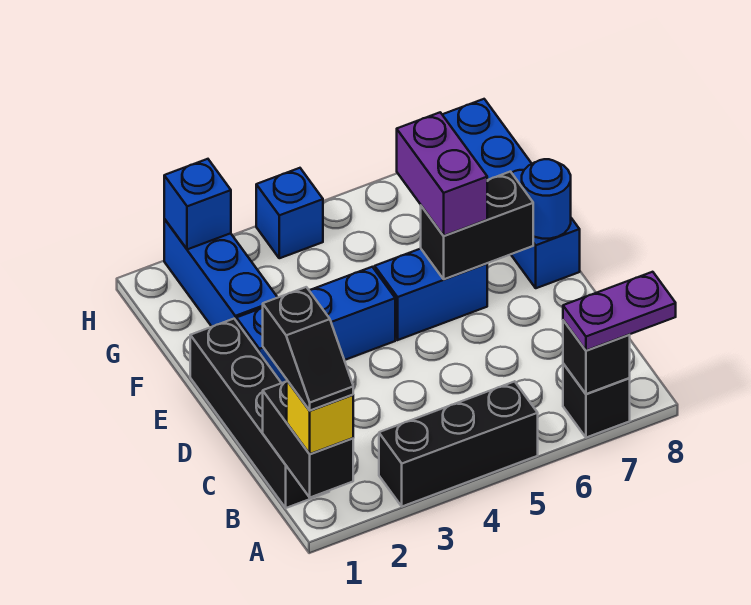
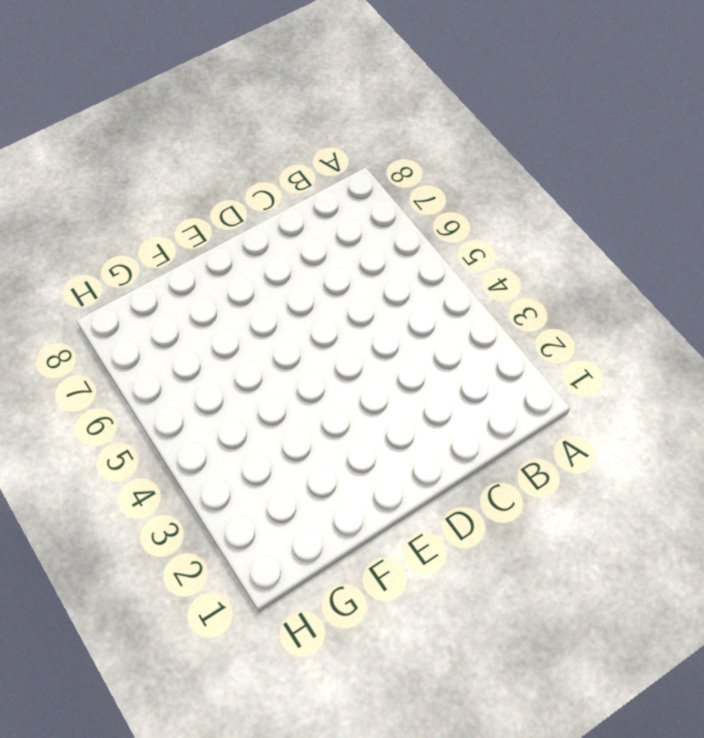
none -> black brick A3:A5 level 1
none -> black brick A7 level 1
none -> black brick B1:E1 level 1

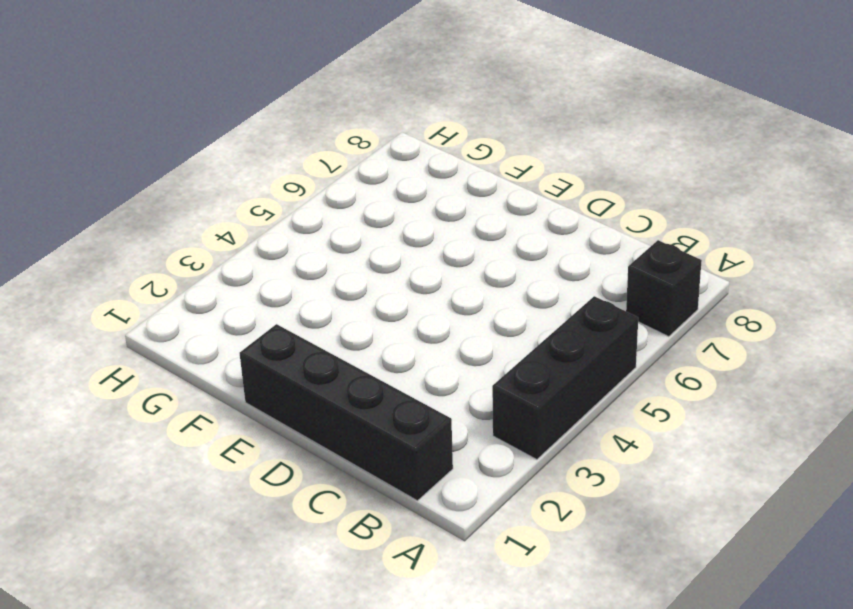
none -> blue brick E2:E4 level 1
none -> blue brick E5:E6 level 1
none -> blue brick E8:H8 level 1

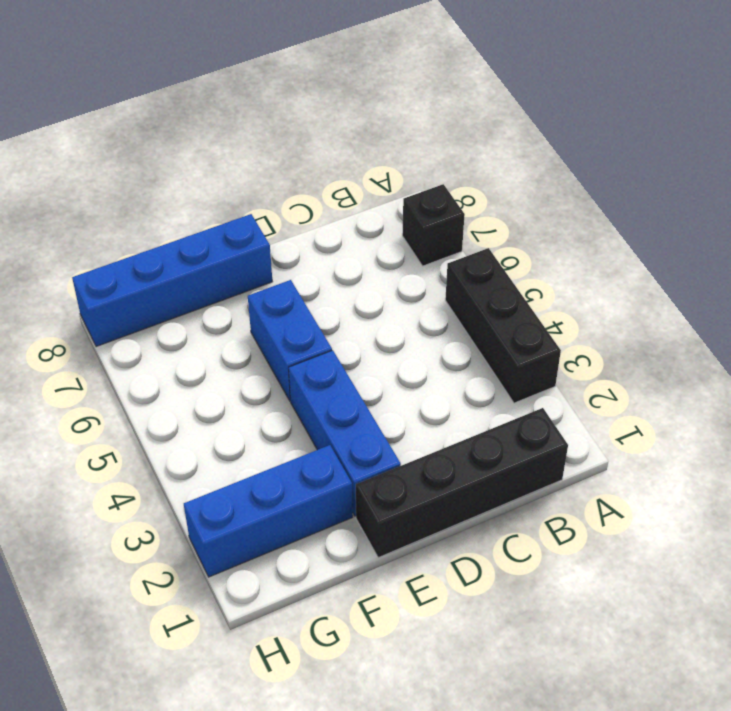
none -> blue brick H4 level 1
none -> black brick A1:B1 level 2
none -> black brick A7 level 2

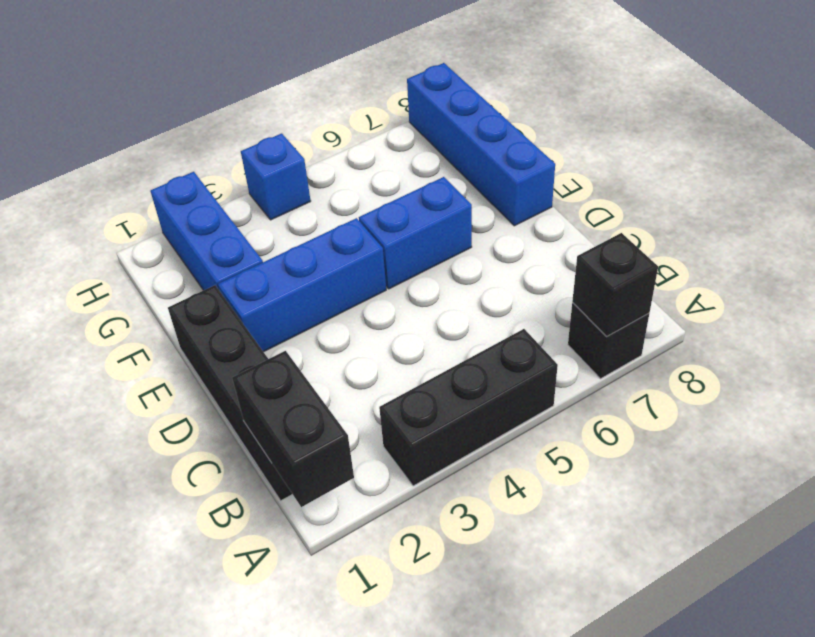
none -> black brick E6:E7 level 2
none -> blue round brick E8 level 2
none -> blue brick H2 level 2

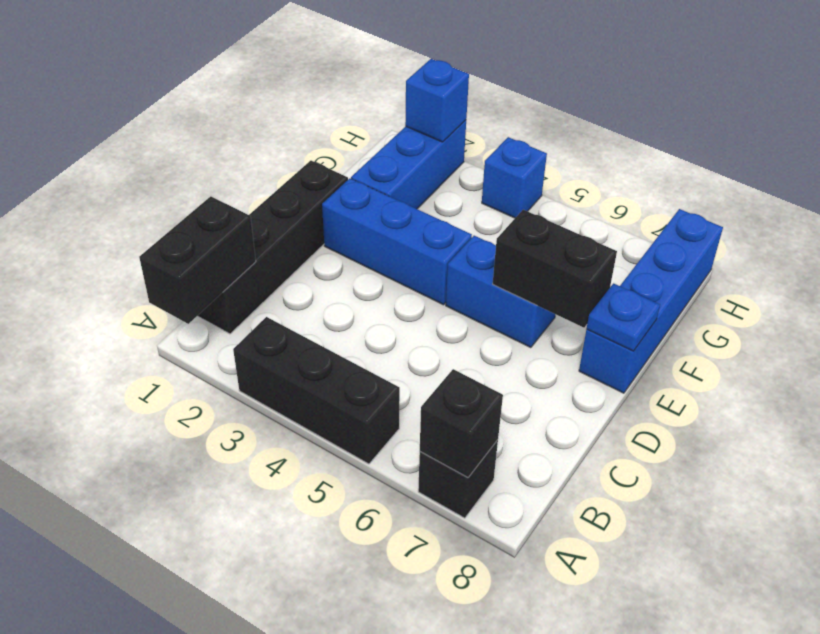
blue plate E8 level 2 -> blue round brick E8 level 2
none -> yellow brick A1 level 3
none -> purple plate A7:A8 level 3
none -> purple brick E6:F6 level 3

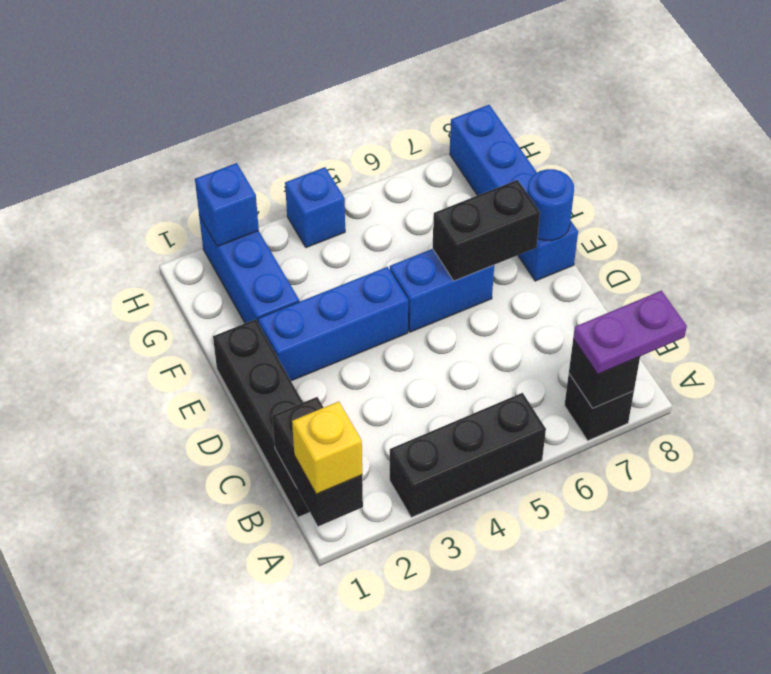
none -> purple brick E6:F6 level 3
none -> black slope A1:B1 level 4 top B

